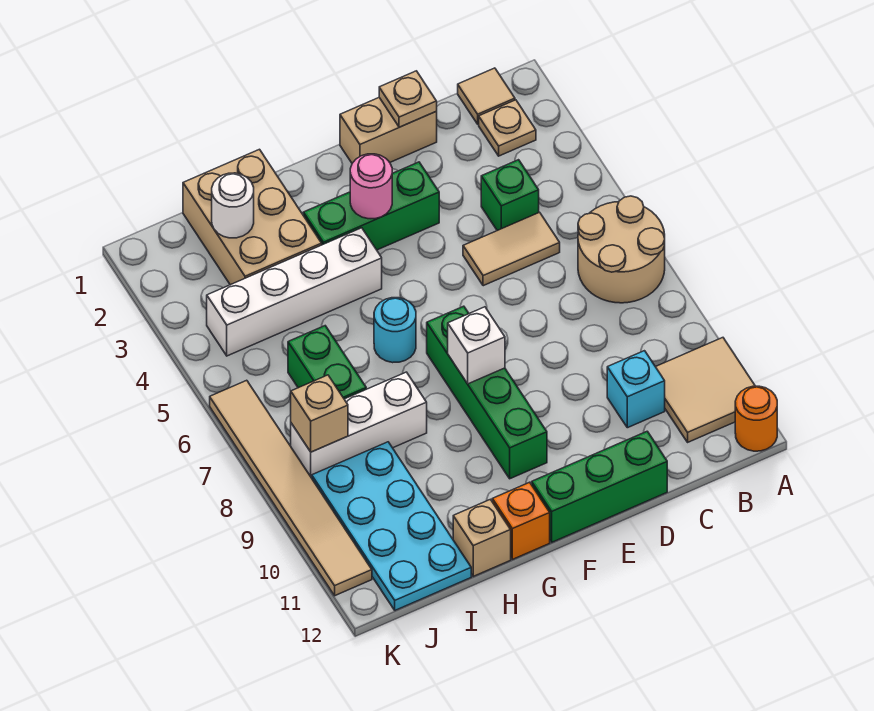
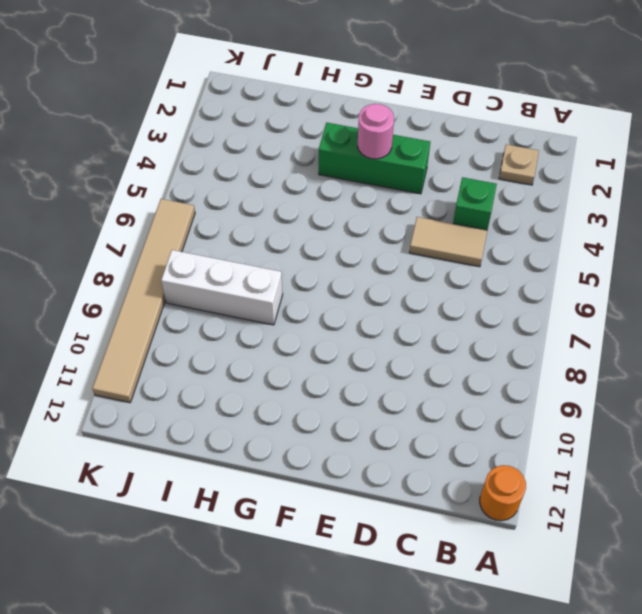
none -> tan round brick A6:B7 level 1
none -> tan tile A10:B11 level 1
none -> tan tile B1 level 1

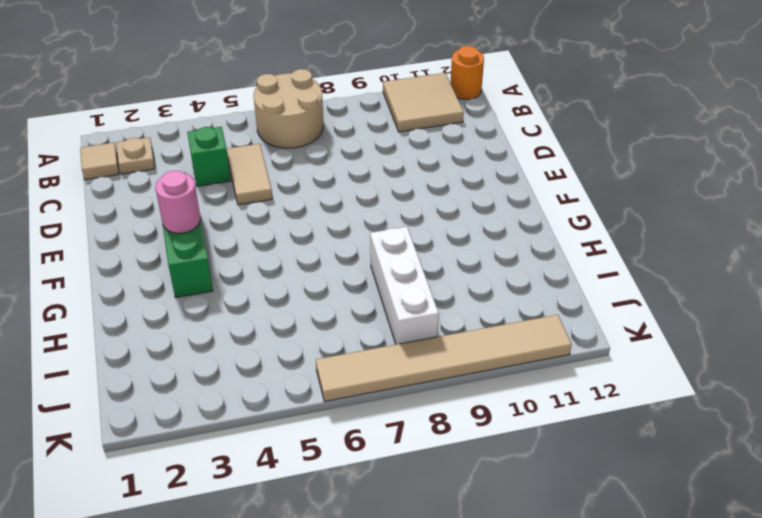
none -> cyan brick C10 level 1
none -> tan brick D1:E1 level 1
none -> green brick D12:F12 level 1

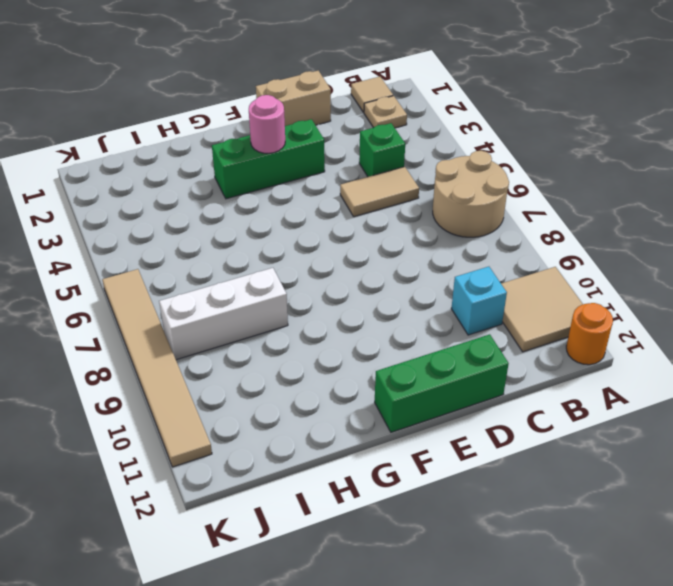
none -> green brick F7:F10 level 1
none -> white brick G4:J4 level 1
none -> cyan round brick G6 level 1

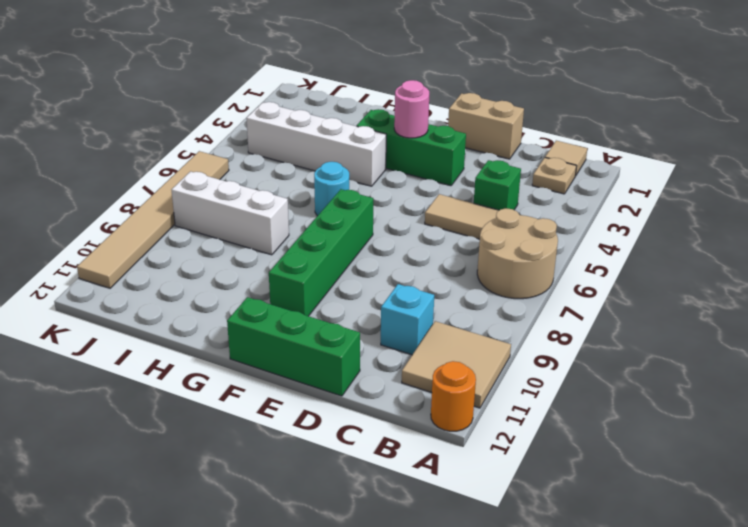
none -> orange brick G12 level 1
none -> tan brick H1:I3 level 1
none -> tan brick H12 level 1

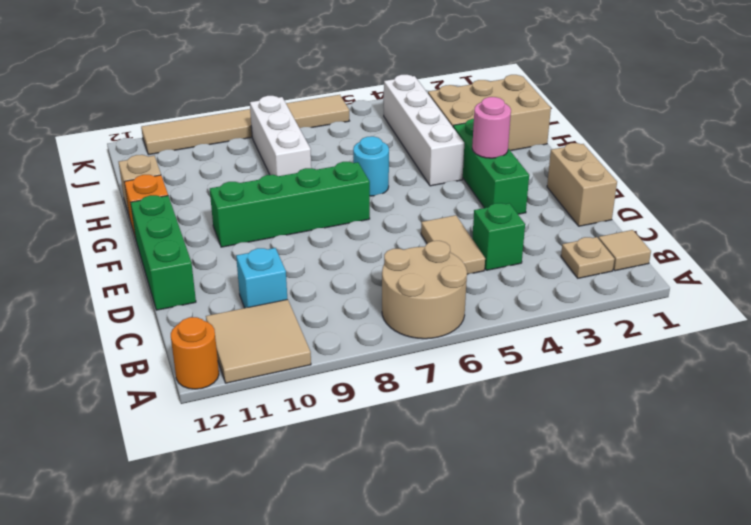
none -> green brick I6:I7 level 1
none -> cyan plate I9:J12 level 1
none -> tan plate D1 level 2

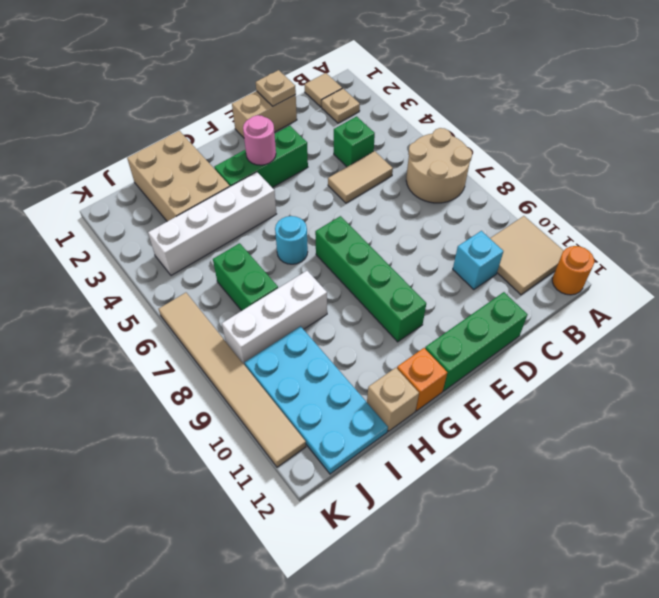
none -> white brick F8 level 2
none -> white round brick I2 level 2
none -> tan brick J8 level 2

